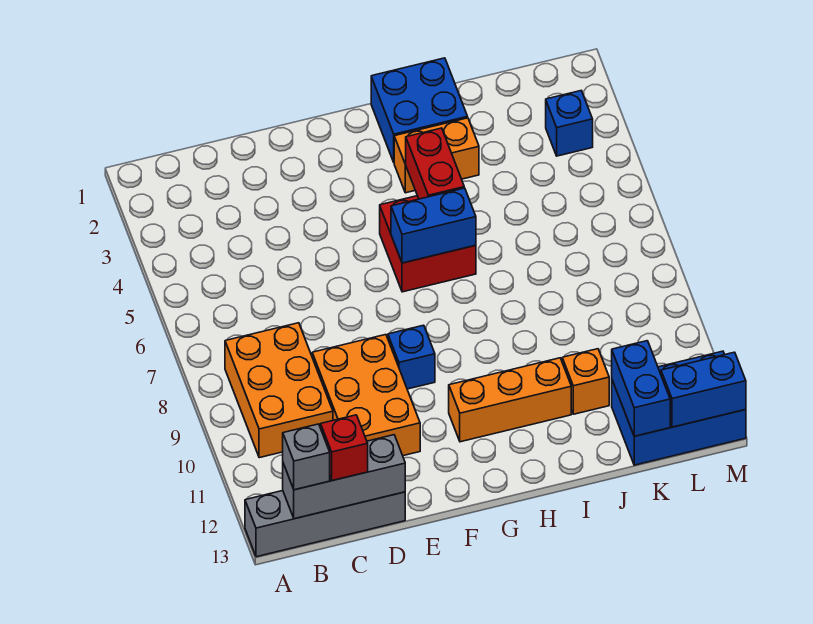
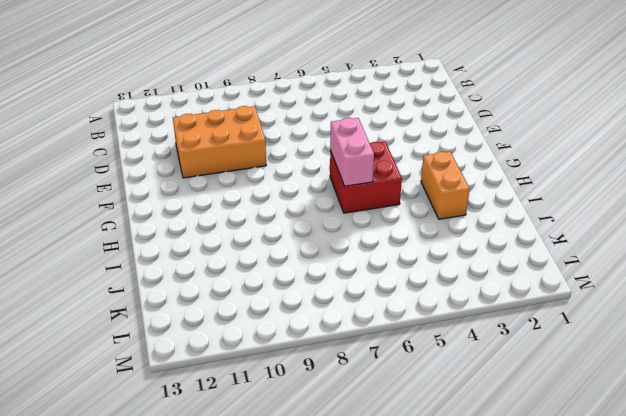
pink brick G6:H6 level 2 -> blue brick G6:H6 level 2
none -> grey brick A13:D13 level 1
none -> orange brick B8:C10 level 1
none -> blue brick F9 level 1

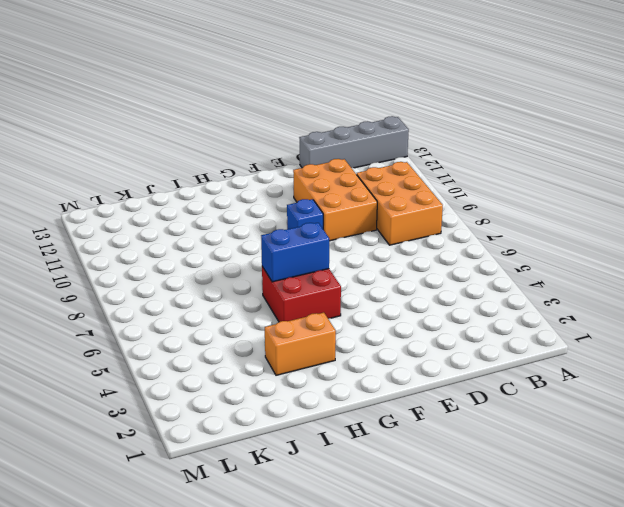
none -> orange brick G11:I11 level 1
none -> blue brick H1:I2 level 1
none -> orange brick J11 level 1

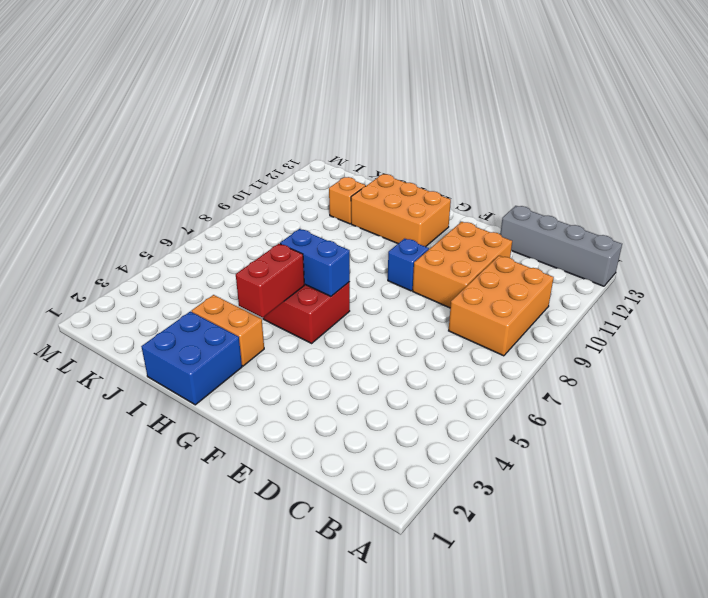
orange brick G11:I12 level 1 -> orange brick G11:I11 level 1
none -> blue brick K12:M13 level 1
none -> blue brick L3 level 1
none -> grey brick B13:D13 level 2

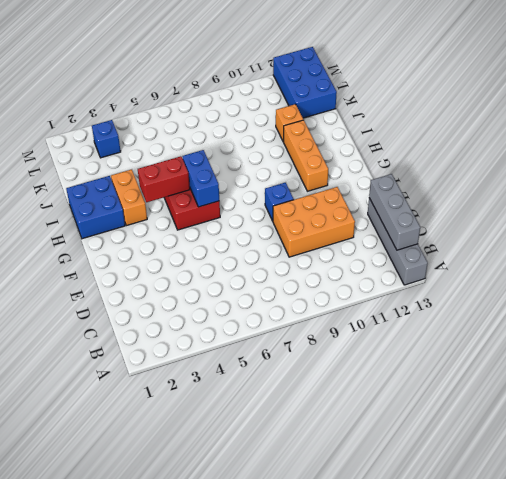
none -> orange brick B8:C10 level 1
none -> blue brick K12:K13 level 2
none -> blue brick L13:M13 level 2

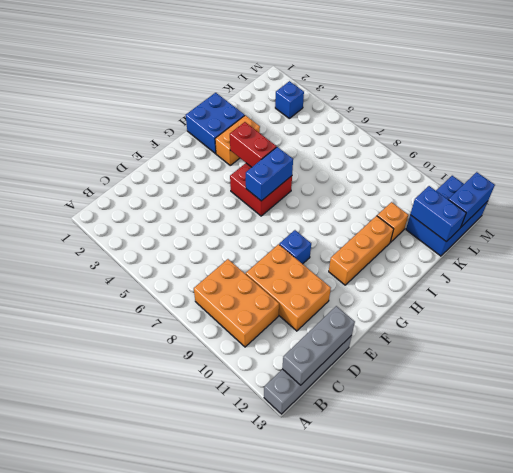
none -> grey brick B13 level 3
none -> red brick C13 level 3

